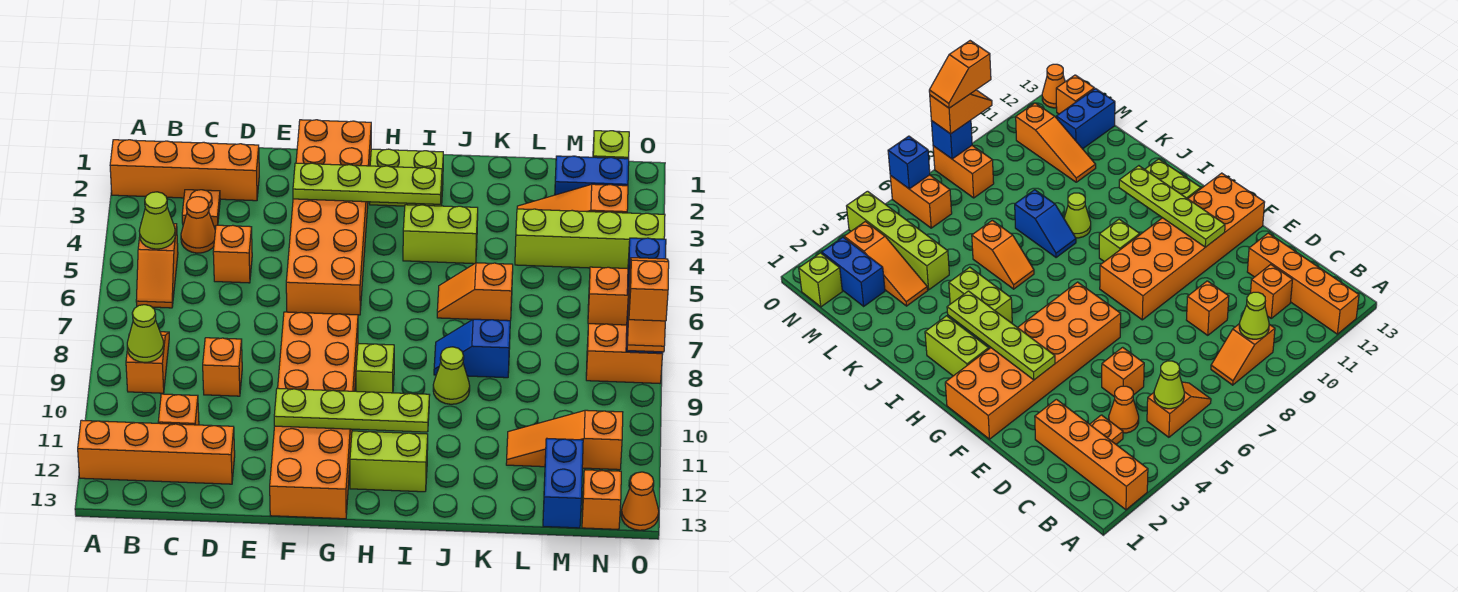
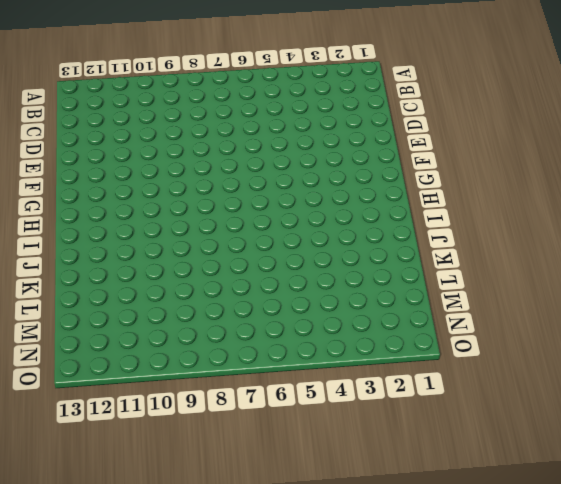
none -> orange brick A2:D2 level 1
none -> orange brick A12:D12 level 1
none -> orange slope B5:B6 level 1 top 5
none -> orange slope B8:B9 level 1 top 9

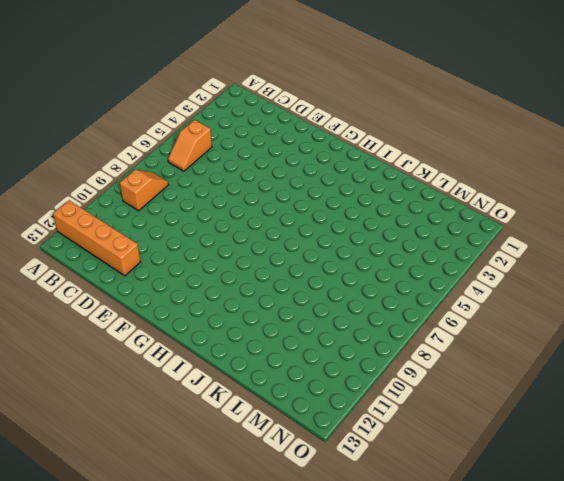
none -> orange brick A2:D2 level 1
none -> orange plate C3 level 1
none -> orange cone C4 level 1
none -> orange brick C11 level 1

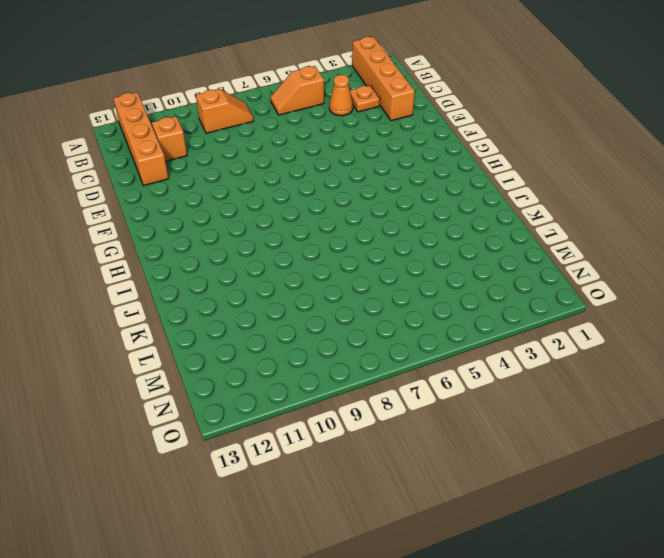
none -> orange brick D5 level 1
none -> orange brick D9 level 1
none -> orange brick F1:G6 level 1
none -> orange brick F8:G13 level 1

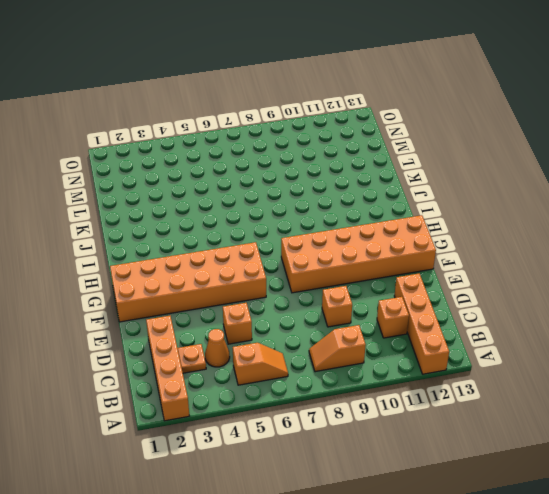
none -> lime brick H2:I2 level 1
none -> lime brick H9 level 1
none -> lime brick H12:I12 level 1
none -> lime brick I4:J4 level 1

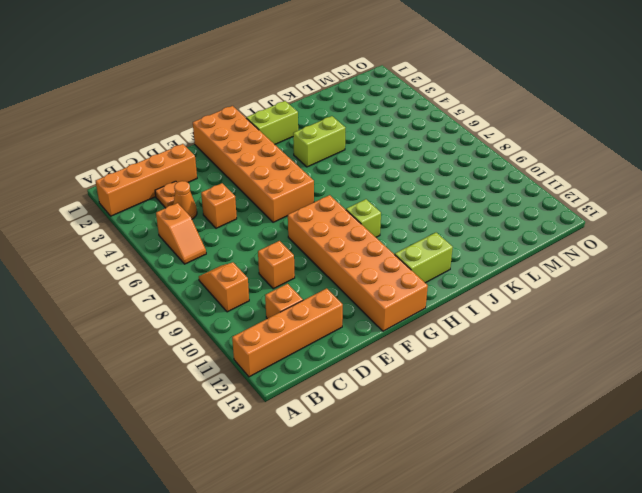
none -> orange slope J6:K6 level 1 top K
none -> blue slope J8:K8 level 1 top K
none -> lime cone J9 level 1
none -> orange slope L3:N3 level 1 top N

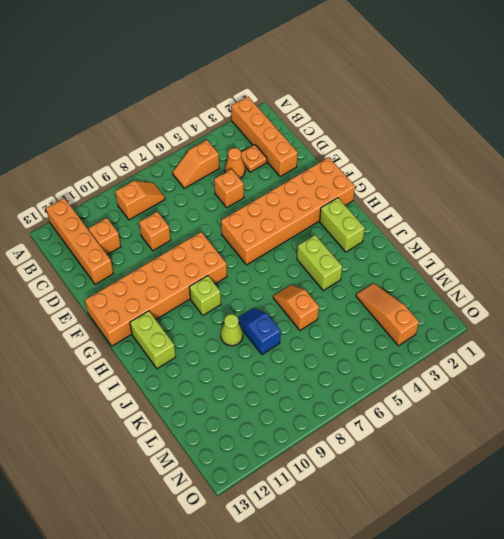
none -> lime brick L4:O4 level 1
none -> orange slope L11:N11 level 1 top N
none -> blue brick M2:N2 level 1
none -> blue brick M12:M13 level 1

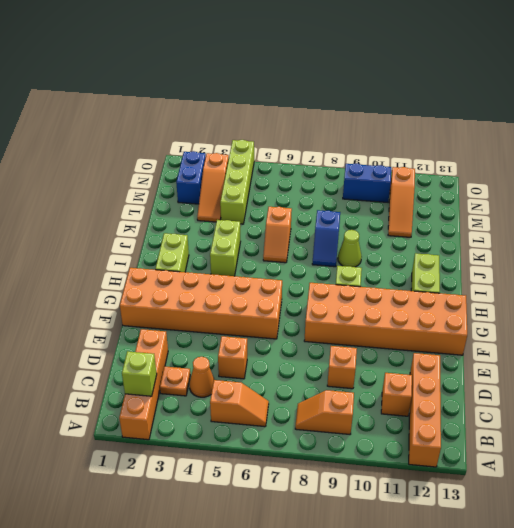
lime brick B2 level 2 -> lime brick N1 level 1
blue brick N9:N10 level 1 -> blue brick M12:M13 level 1
none -> orange brick N6:O6 level 1
none -> orange brick N8:O8 level 1
none -> orange brick N13 level 1
none -> orange cone O13 level 1

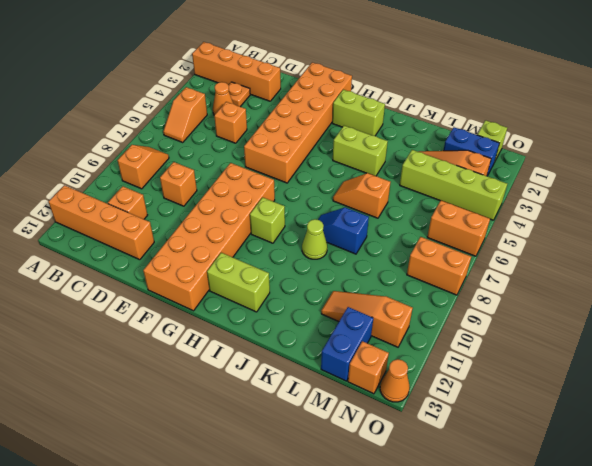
none -> lime cone B5 level 2
none -> lime cone B9 level 2
none -> lime plate F3:I3 level 2
none -> lime plate F11:I11 level 2

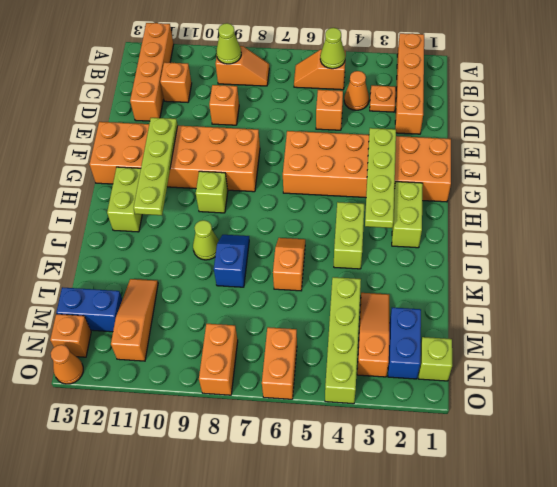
none -> blue brick O6 level 2
none -> blue brick O8 level 2
none -> orange slope O8:O9 level 3 top 8
none -> orange slope O8:O9 level 4 top 9

